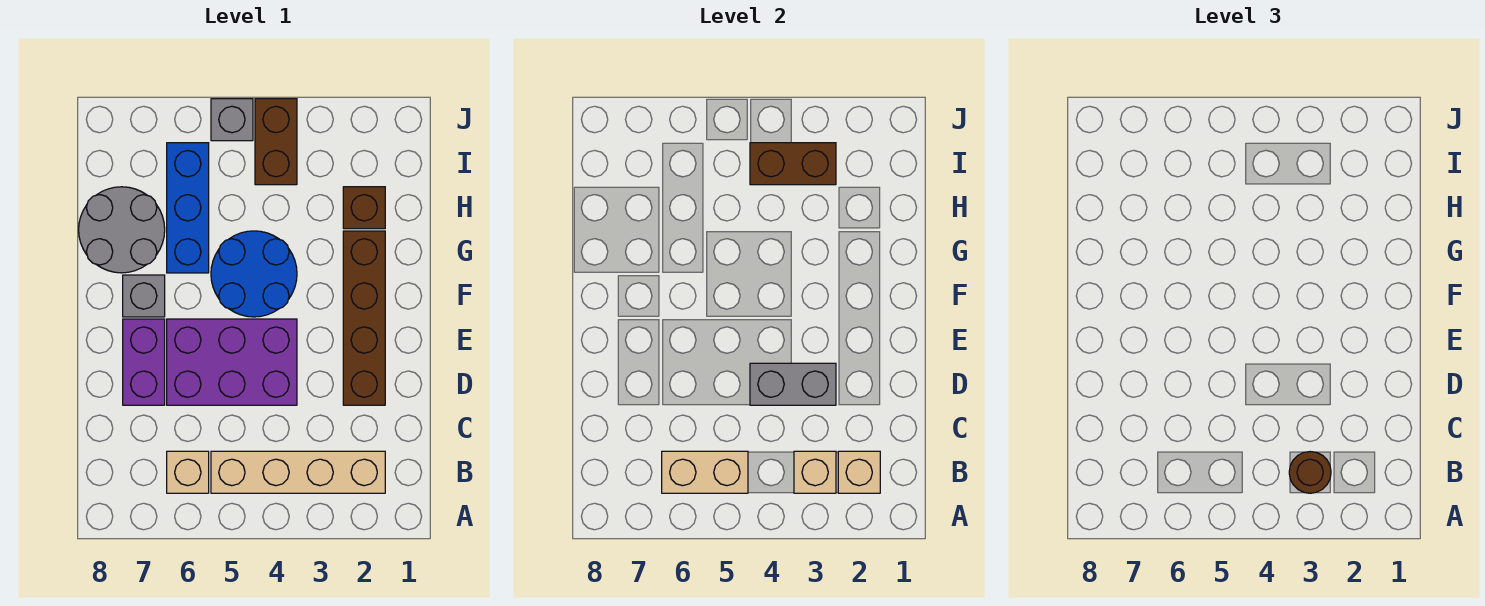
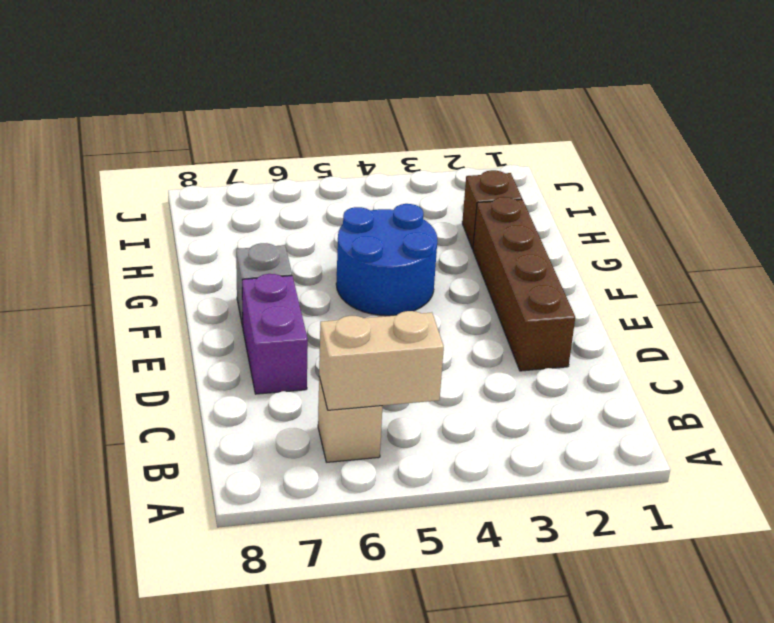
none -> tan brick B2:B5 level 1
none -> purple brick D4:E6 level 1
none -> blue brick G6:I6 level 1

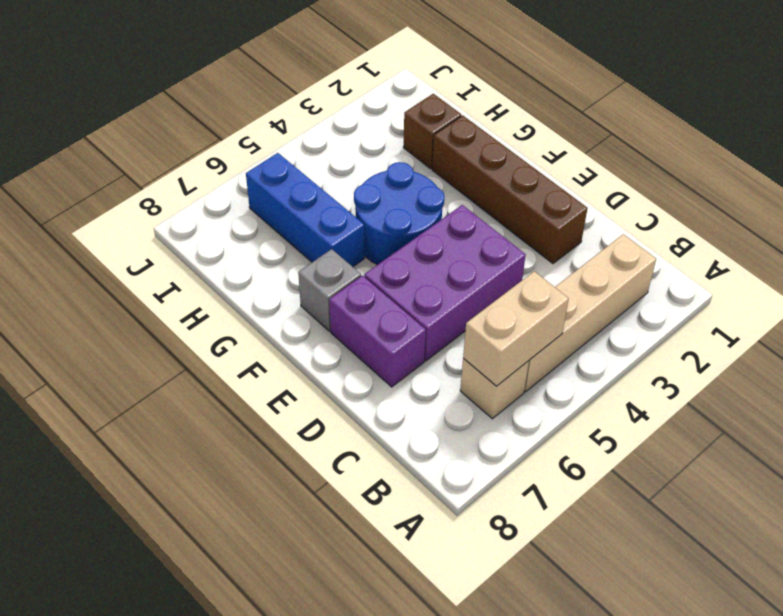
none -> grey round brick G7:H8 level 1
none -> brown brick I4:J4 level 1
none -> grey brick J5 level 1

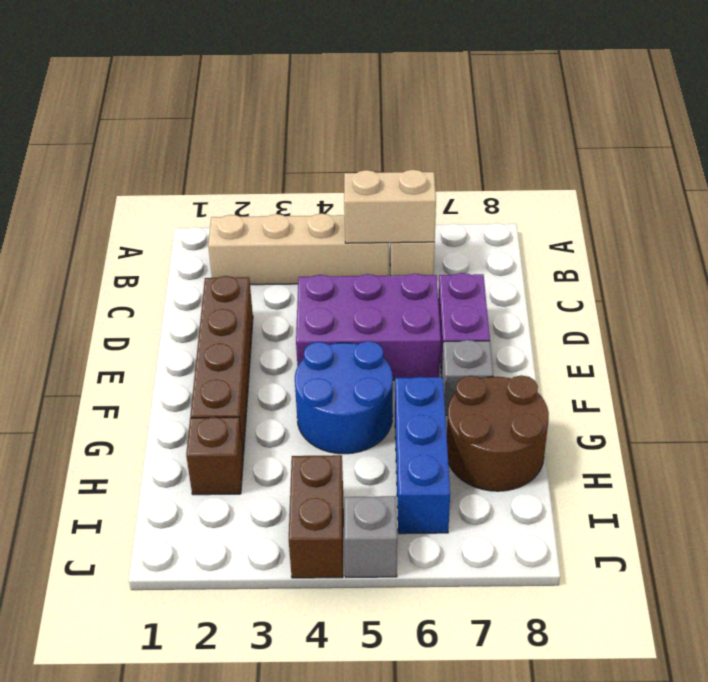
brown round brick G7:H8 level 1 -> grey round brick G7:H8 level 1
none -> tan brick B2 level 2
none -> tan brick B3 level 2
none -> grey brick D3:D4 level 2

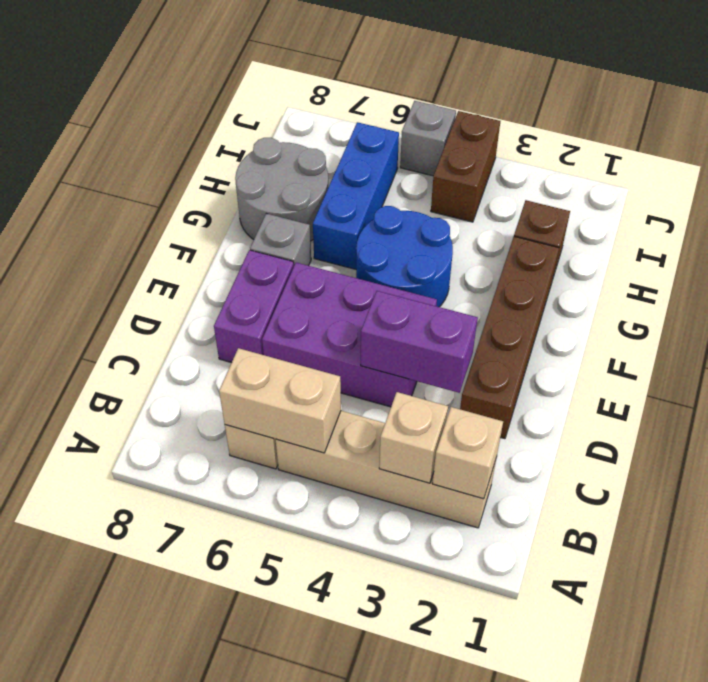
purple brick D3:D4 level 2 -> grey brick D3:D4 level 2
none -> brown brick I3:I4 level 2
none -> brown round brick B3 level 3

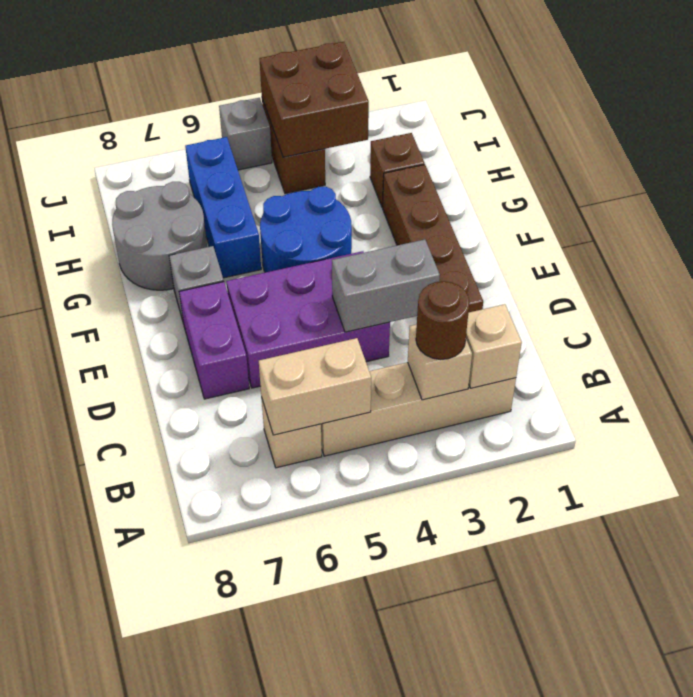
brown brick I3:J4 level 2 -> brown brick I3:I4 level 2

